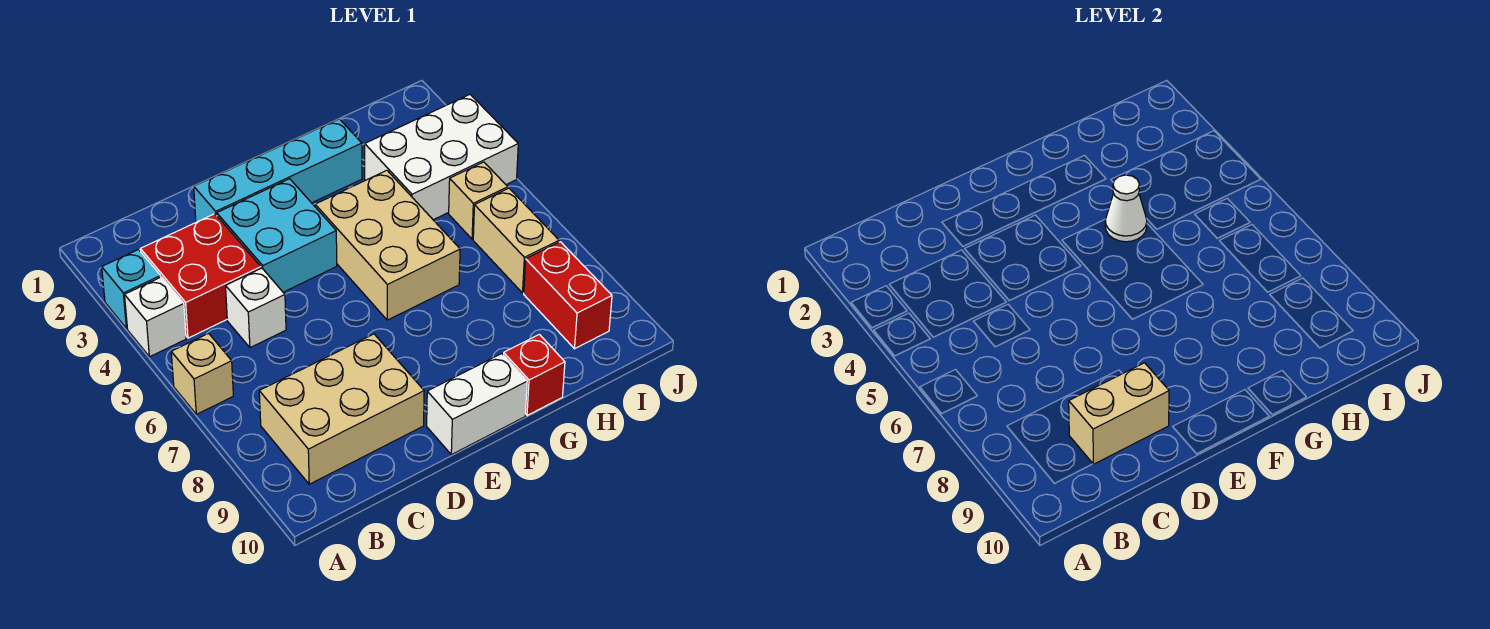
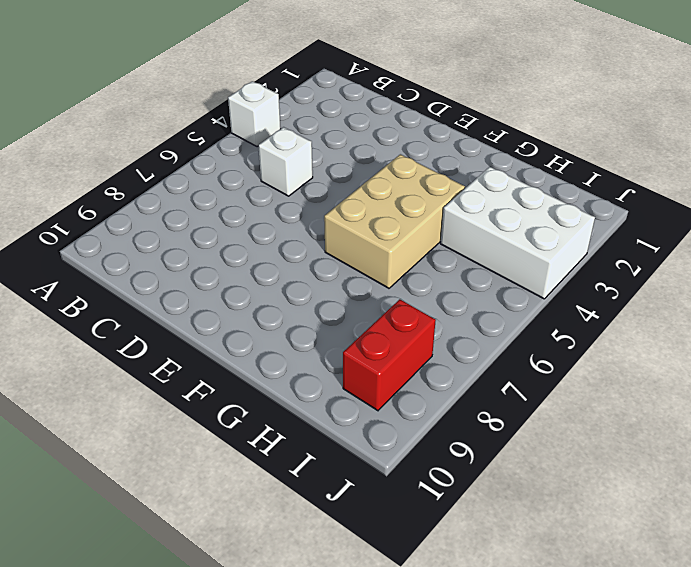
none -> cyan brick A3 level 1
none -> tan brick A6 level 1
none -> red brick B3:C4 level 1

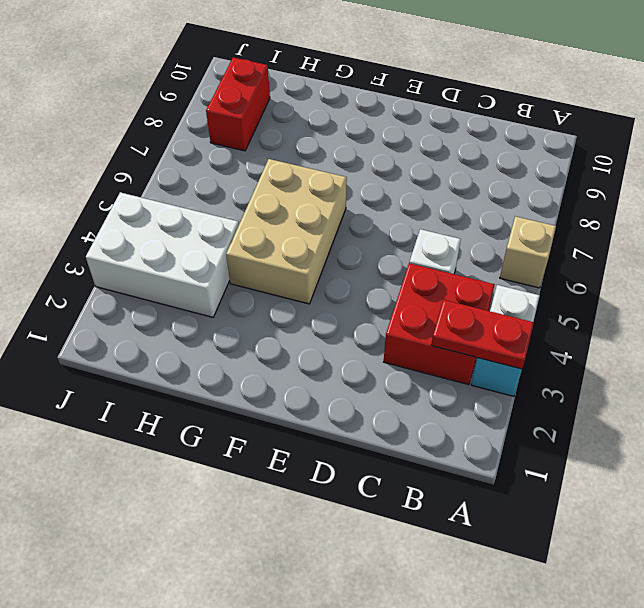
red plate A3:B3 level 2 -> none
none -> tan brick B8:D9 level 1
none -> cyan brick D2:G2 level 1
none -> cyan brick D3:E4 level 1

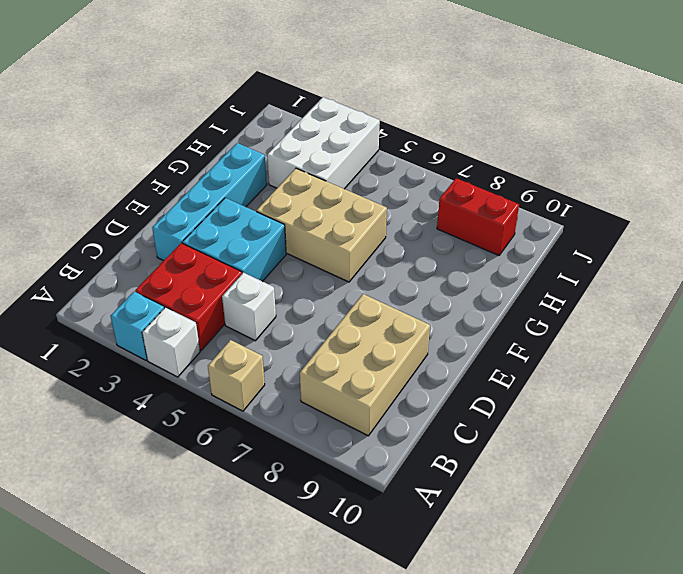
none -> white brick E10:F10 level 1
none -> red brick G10 level 1
none -> tan brick I5 level 1

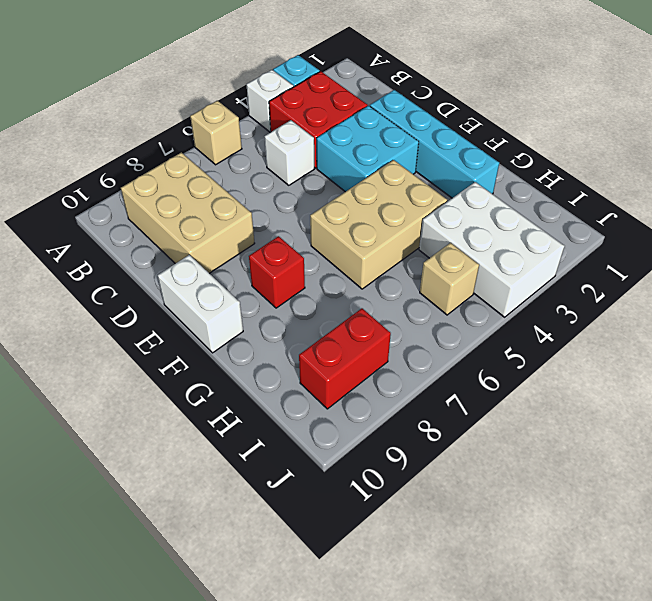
red brick F8 level 1 -> red brick G10 level 1
none -> tan brick I6:I7 level 1
none -> tan brick C9:D9 level 2
none -> white cone G4 level 2

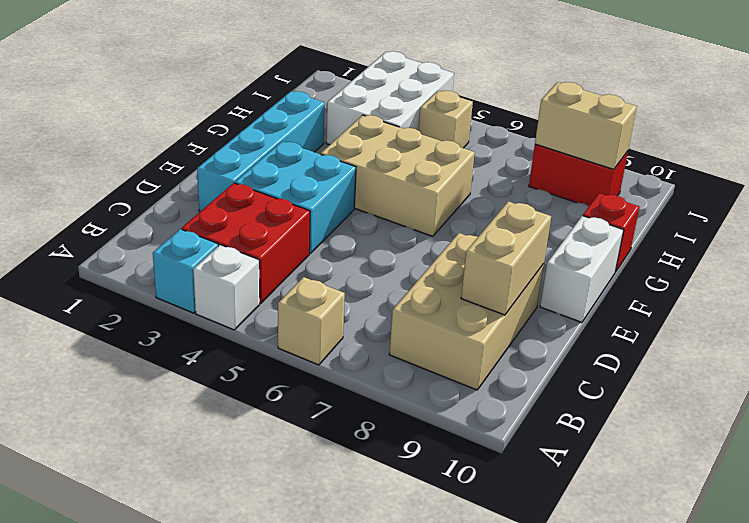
tan brick I8:I9 level 2 -> tan brick I6:I7 level 1
none -> white brick C5 level 1
none -> white cone G4 level 2

